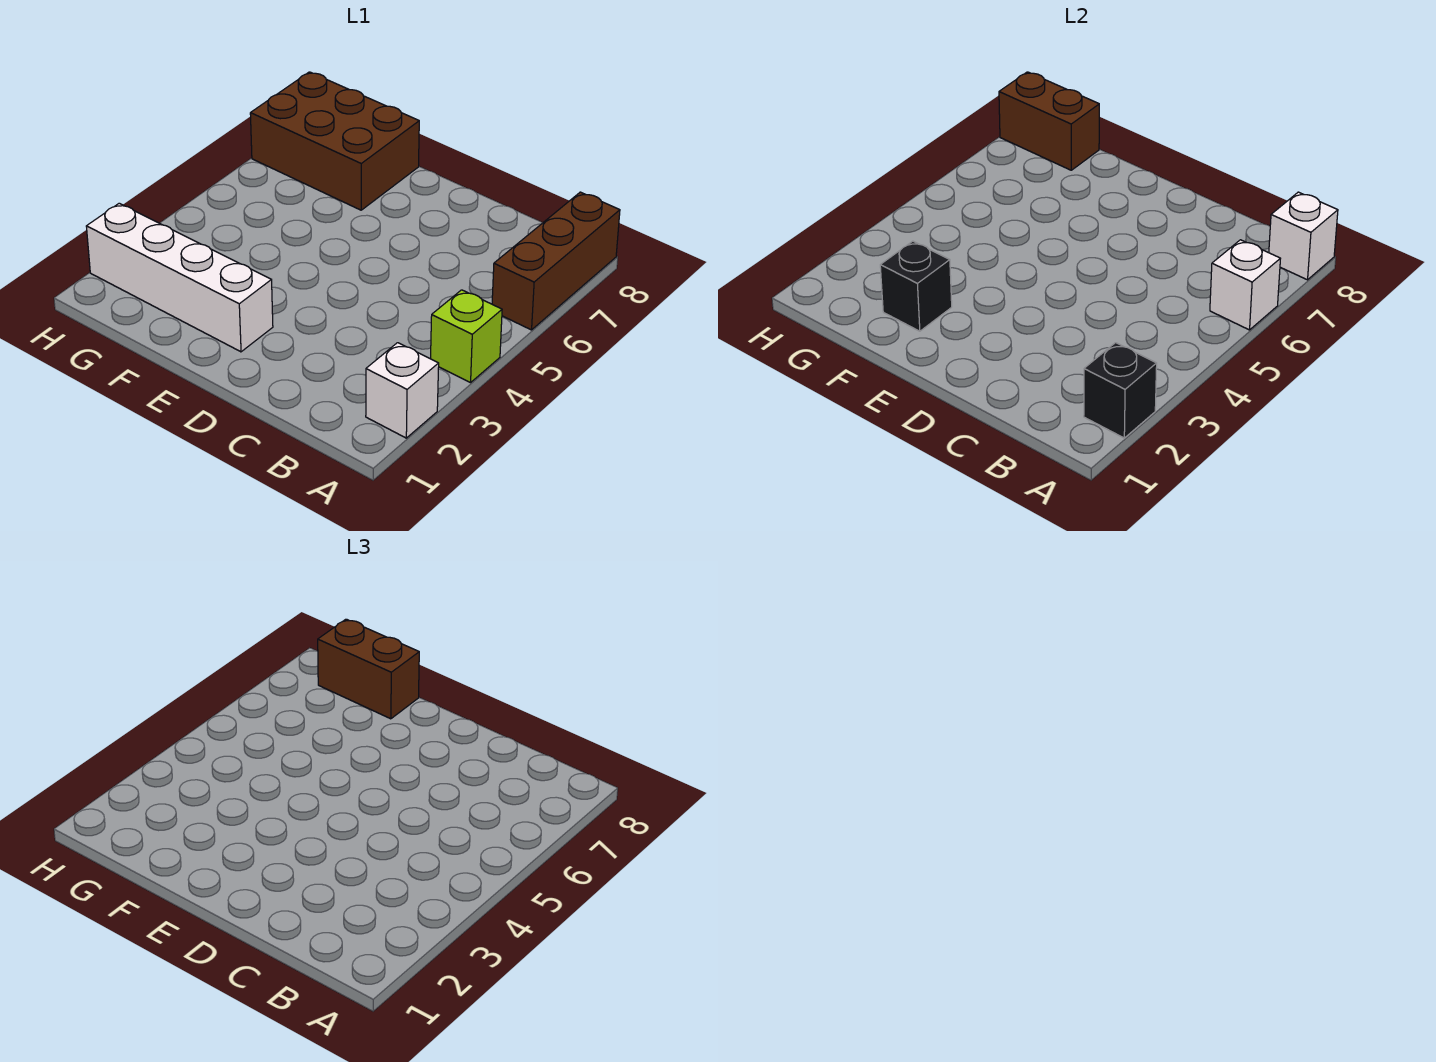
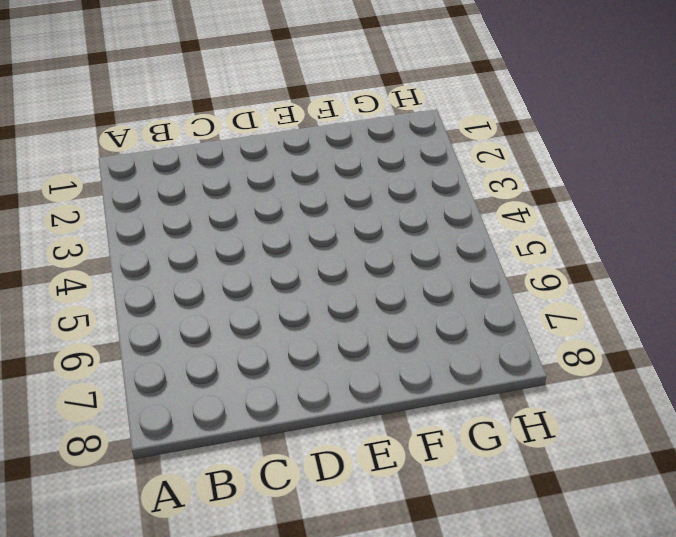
none -> white brick A2 level 1
none -> lime brick A4 level 1

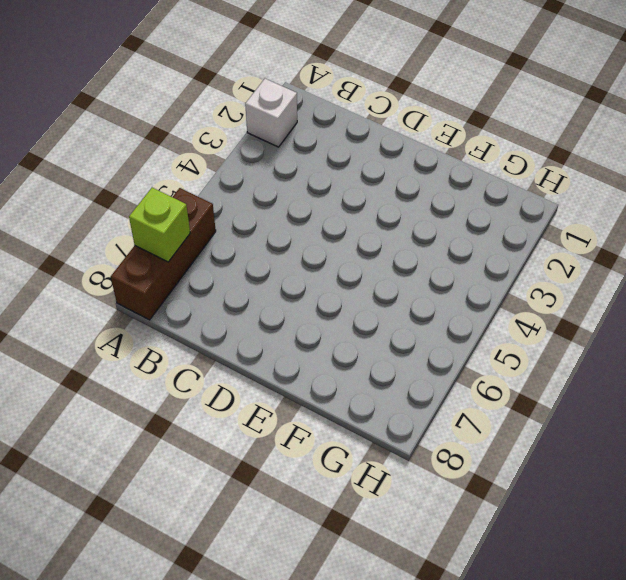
lime brick A7 level 2 -> lime brick A4 level 1
none -> white brick E2:H2 level 1
none -> brown brick F7:H8 level 1

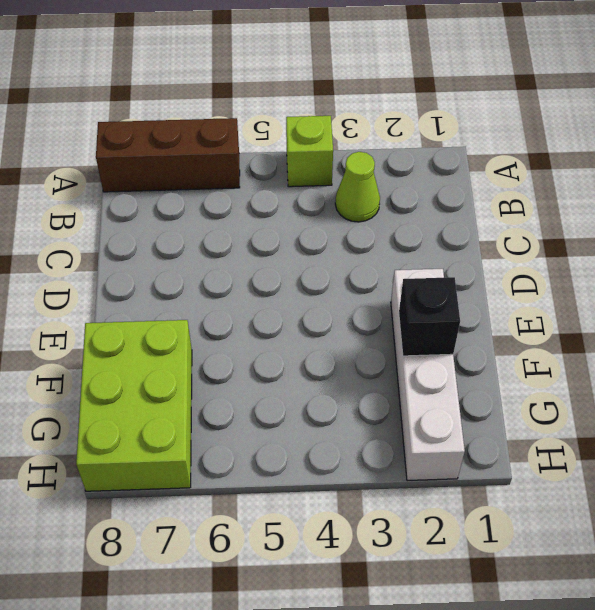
lime cone B3 level 1 -> none
lime brick F7:H8 level 1 -> brown brick F7:H8 level 1
none -> white brick A2 level 1
none -> black brick A2 level 2

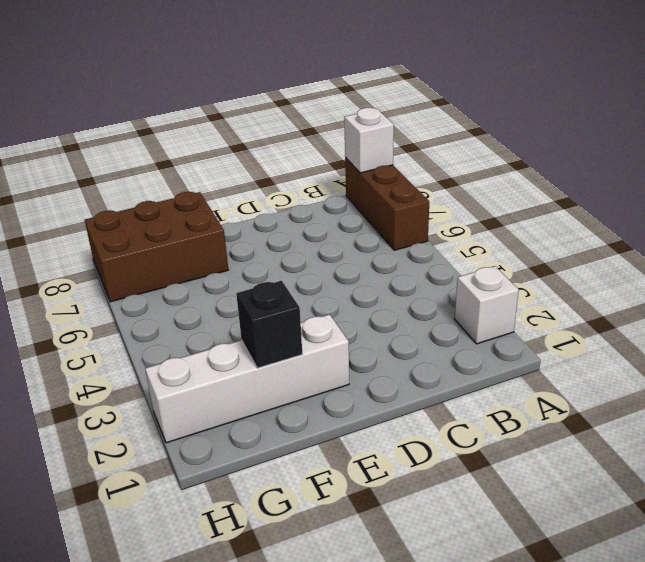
none -> lime brick A4 level 1
none -> black brick A2 level 2

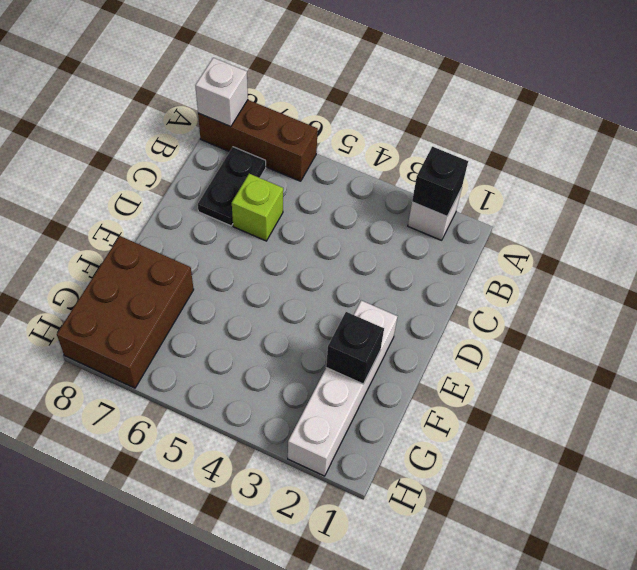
black plate B7:C7 level 1 -> none
lime brick C6 level 1 -> lime brick A4 level 1
none -> white brick A6 level 2
none -> brown brick G8:H8 level 2

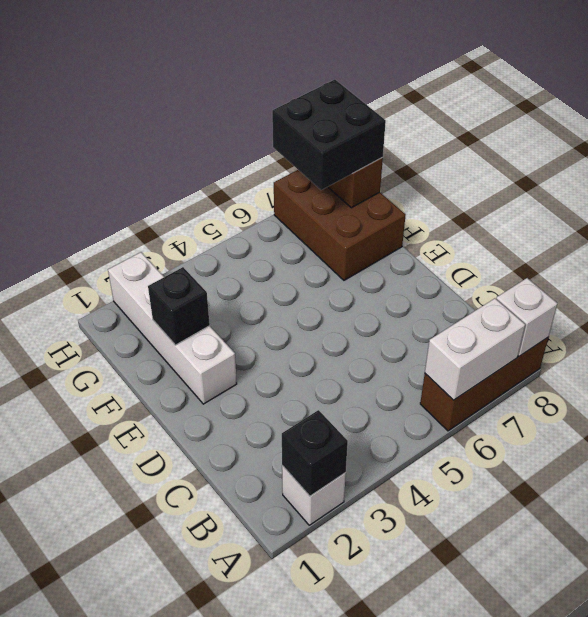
white brick A6:A7 level 2 -> white brick A6 level 2
black brick G7:H8 level 3 -> brown brick F8:G8 level 3
none -> lime brick A4 level 1

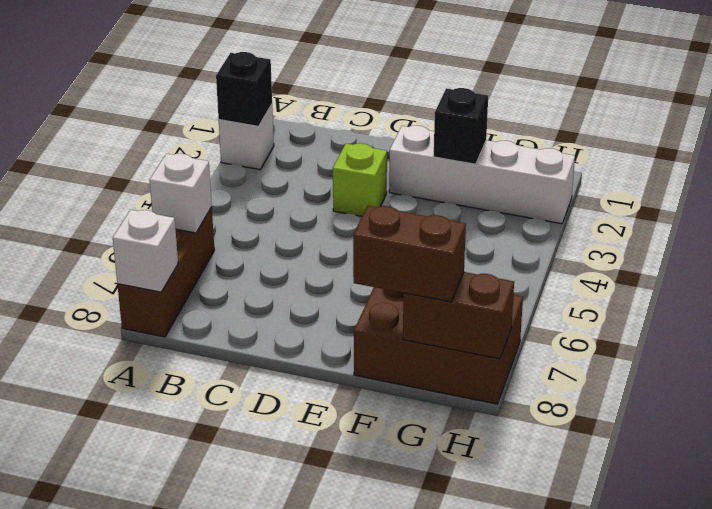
lime brick D3 level 1 -> lime brick A4 level 1

